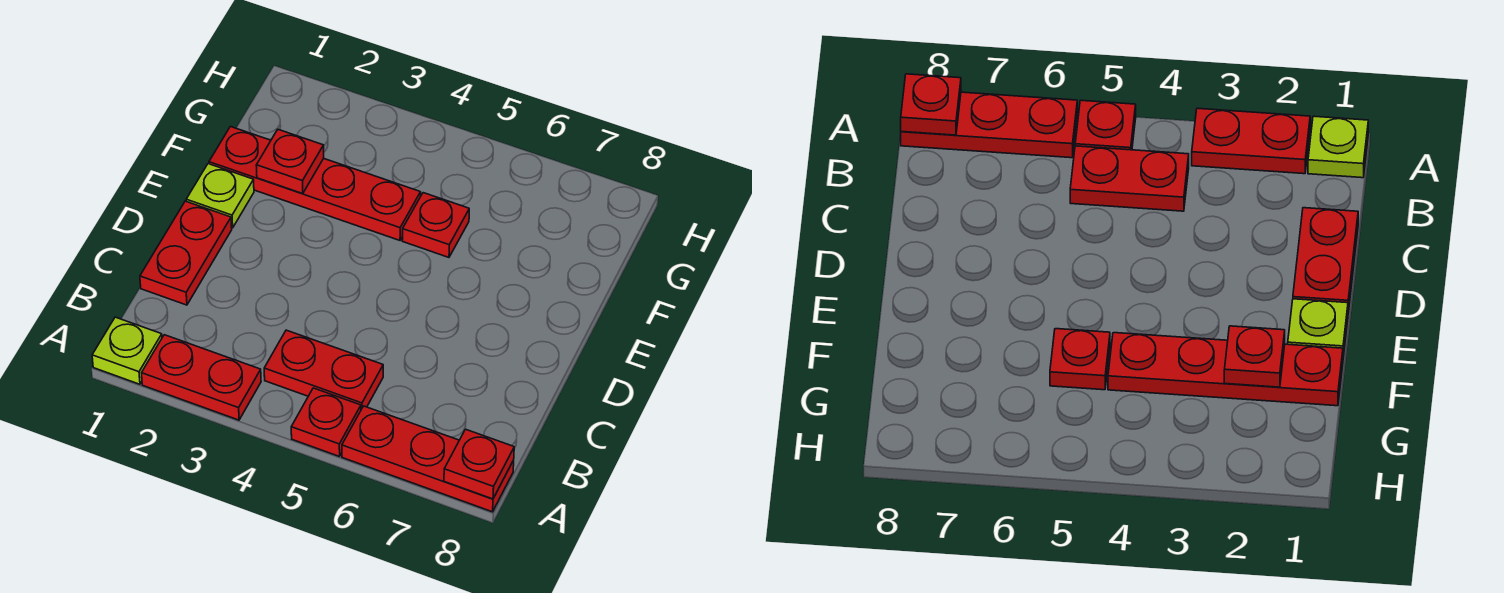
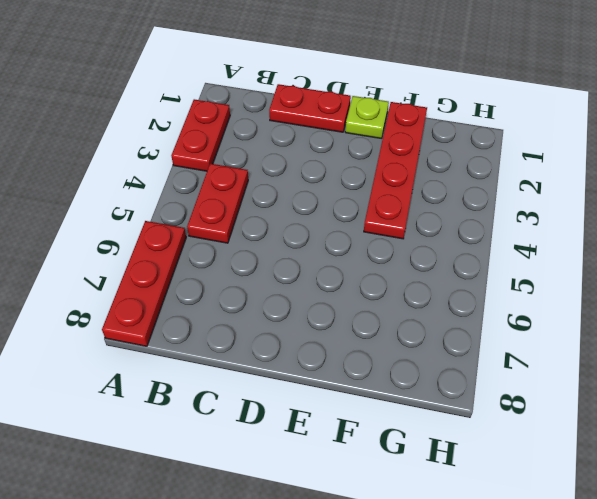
none -> lime plate A1 level 1
none -> red plate A5 level 1

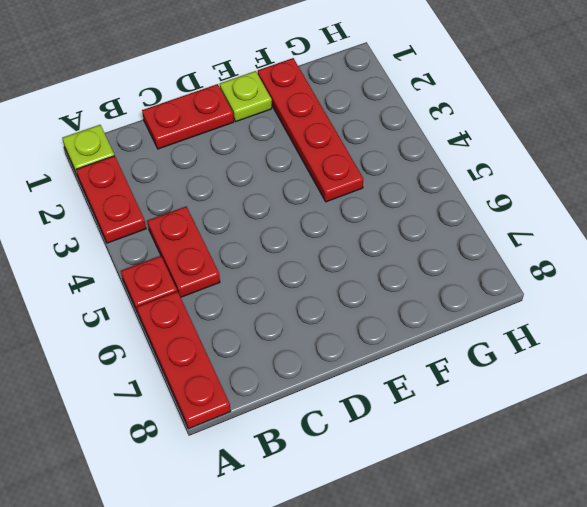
none -> red plate F5 level 1
none -> red plate A8 level 2

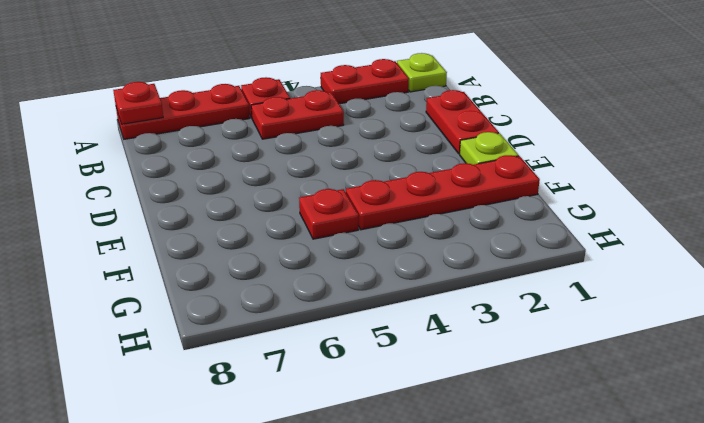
none -> red plate F2 level 2

